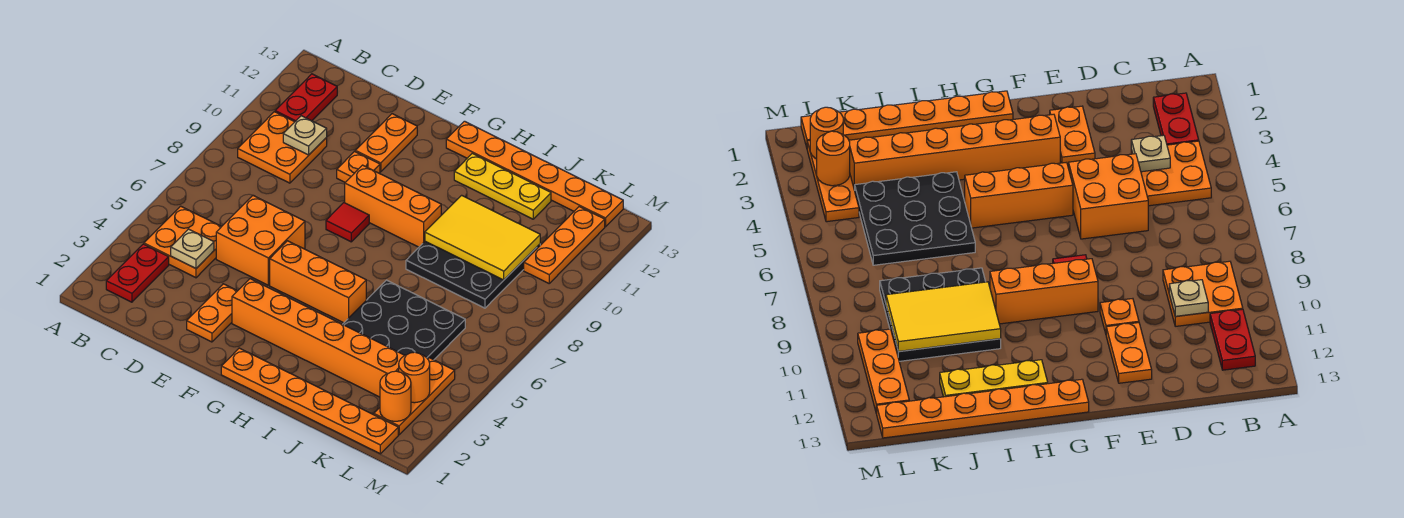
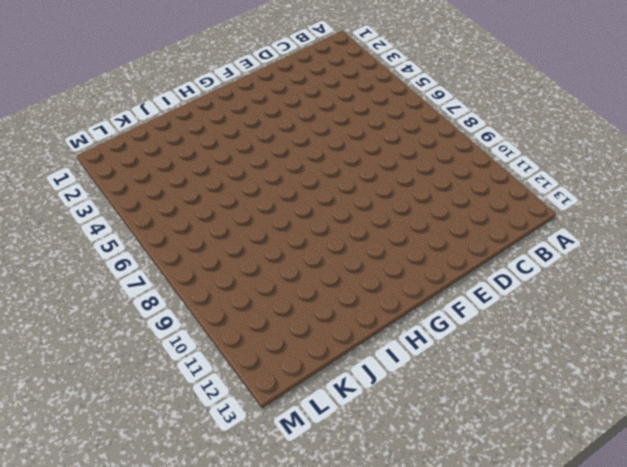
none -> red plate B2:B3 level 1
none -> orange plate B4:C5 level 1
none -> orange plate B9:C10 level 1

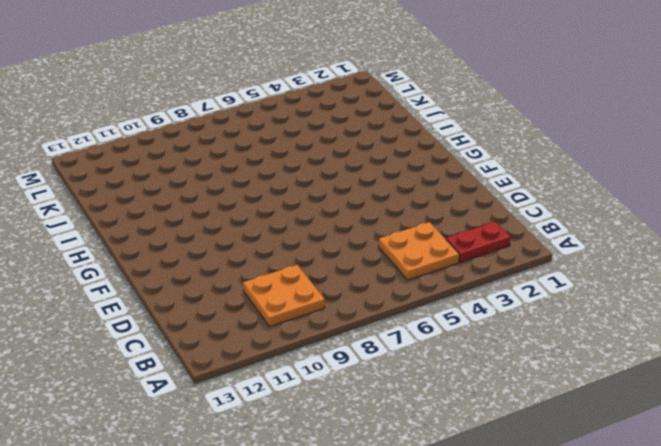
none -> red plate B11:B12 level 1
none -> orange brick D5:E6 level 1
none -> orange plate E2:E3 level 1

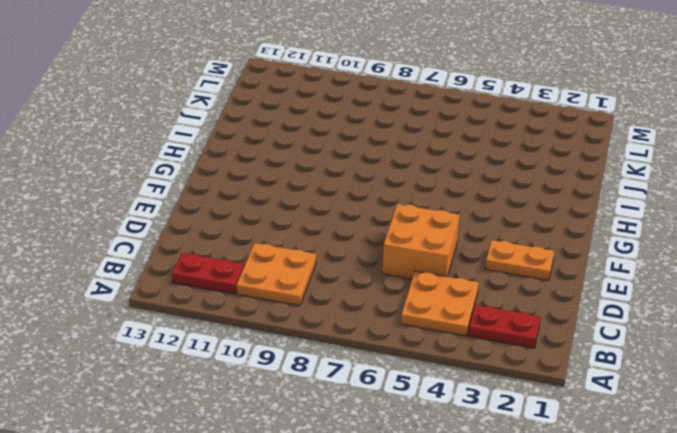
none -> orange plate E10 level 1
none -> orange plate E11:E12 level 1
none -> orange brick F3:K3 level 1

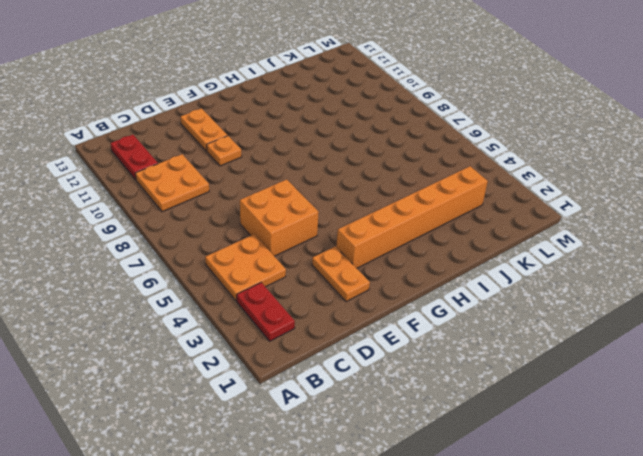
none -> orange brick F5:H5 level 1
none -> red tile F8 level 1
none -> orange brick F9:H9 level 1

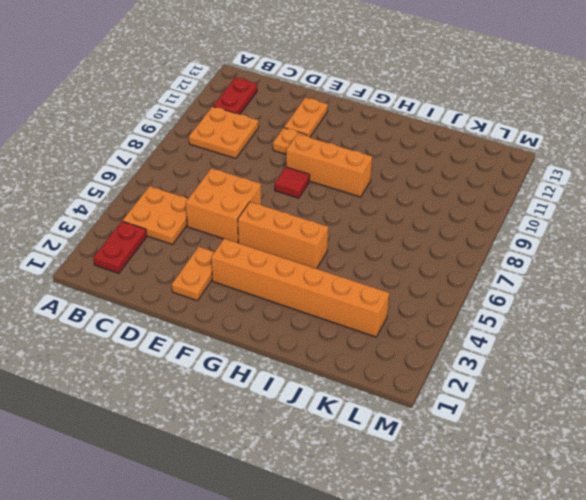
none -> orange plate G1:L1 level 1
none -> orange plate G13:L13 level 1
none -> yellow plate H12:J12 level 1

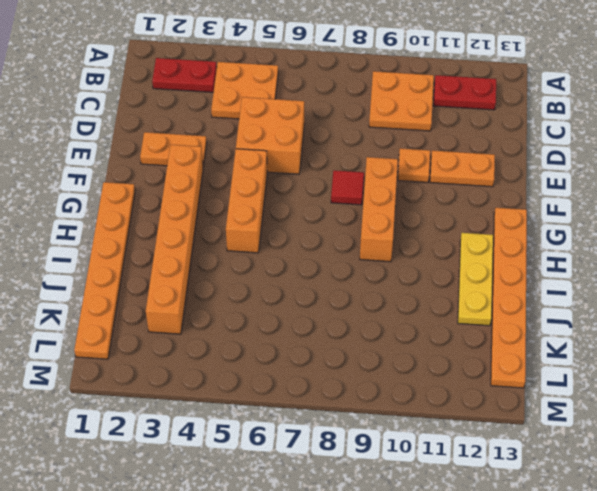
none -> black plate I4:K6 level 1
none -> black plate I8:K10 level 1
none -> orange plate L2:L4 level 1

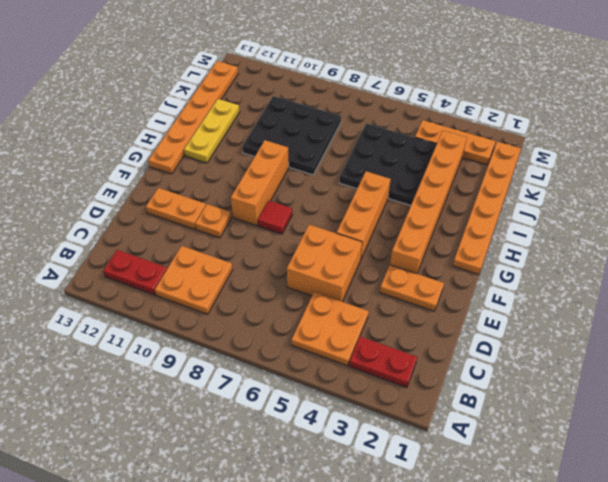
none -> orange plate L10:L12 level 1
none -> tan plate C4 level 2
none -> tan plate C10 level 2

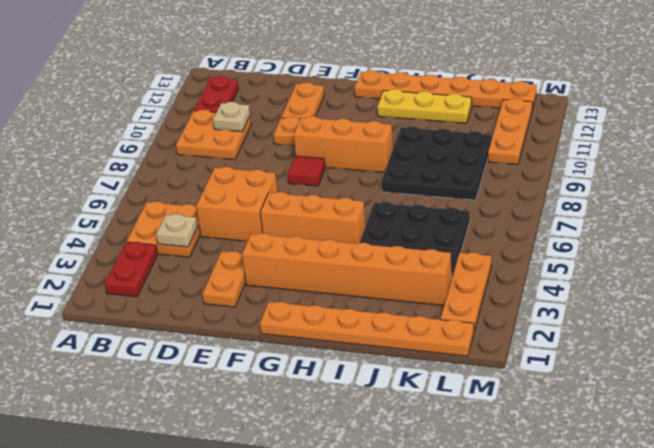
none -> yellow tile I9:K10 level 2
none -> orange round brick L2 level 2
none -> orange round brick L3 level 2

